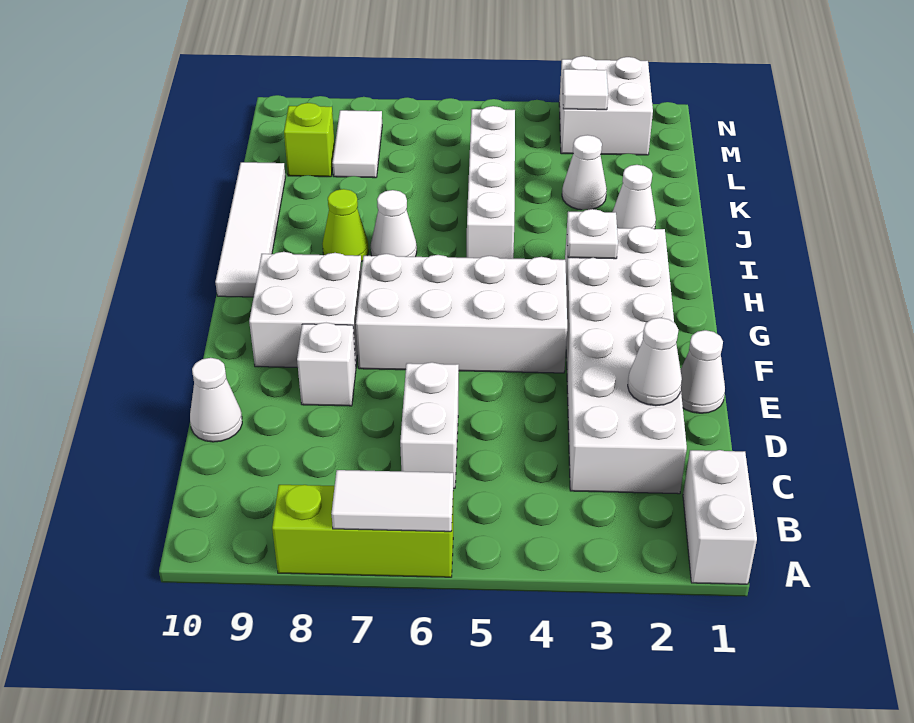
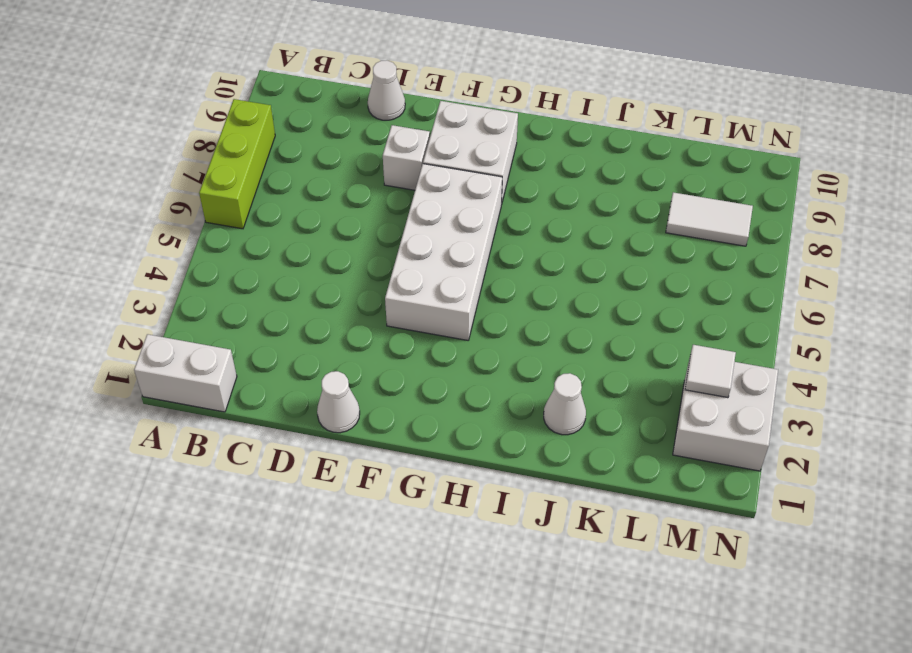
none -> white brick C2:H3 level 1
none -> white brick C6:D6 level 1
none -> white tile H10:K10 level 1

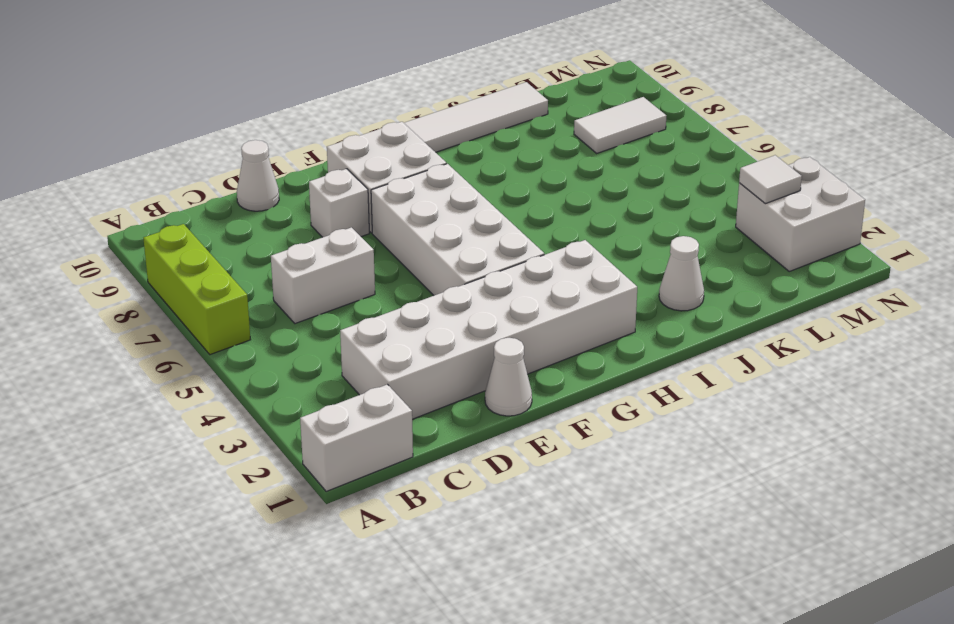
none -> white brick I5:L5 level 1
none -> white cone I7 level 1
none -> lime cone I8 level 1

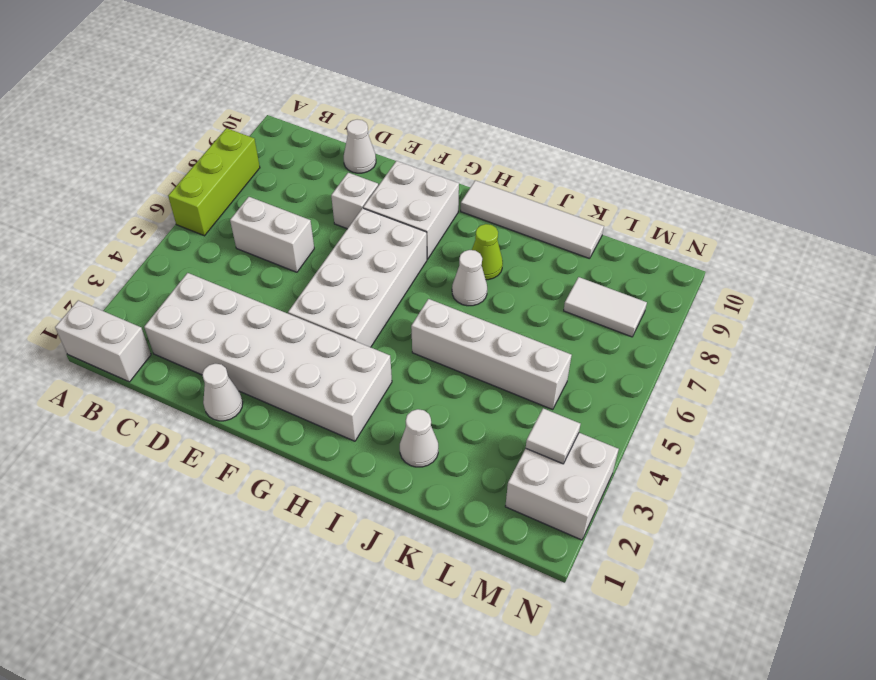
none -> white cone K3 level 1
none -> lime brick L9 level 1
none -> white tile A6:A7 level 2

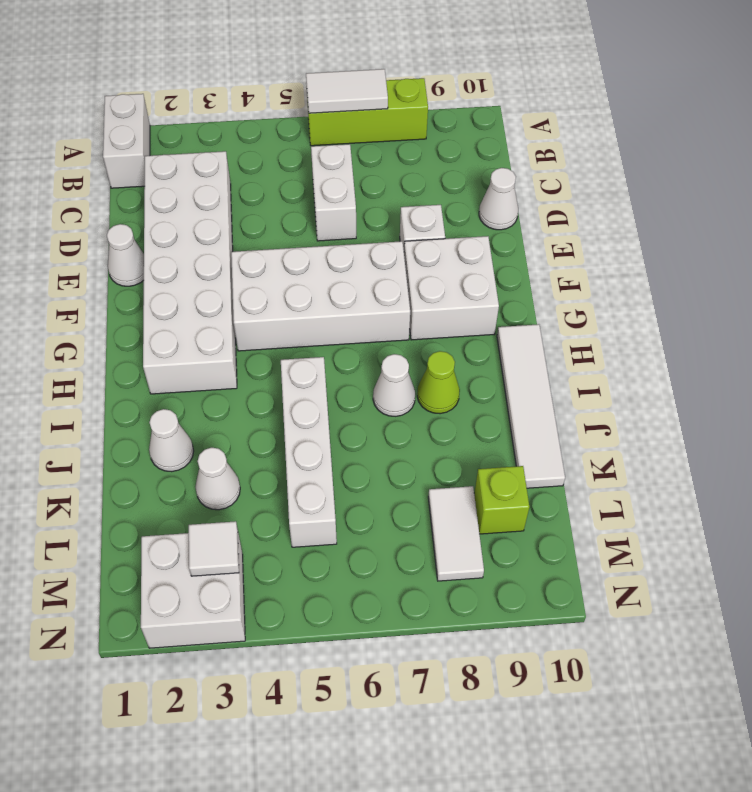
none -> white cone D2 level 2
none -> white plate H3 level 2

